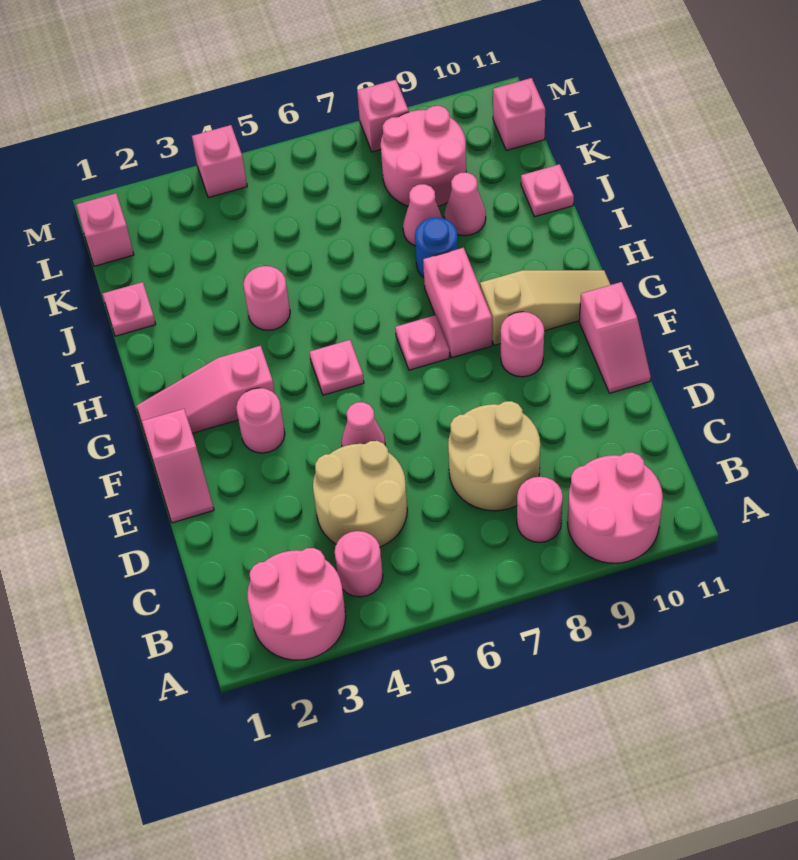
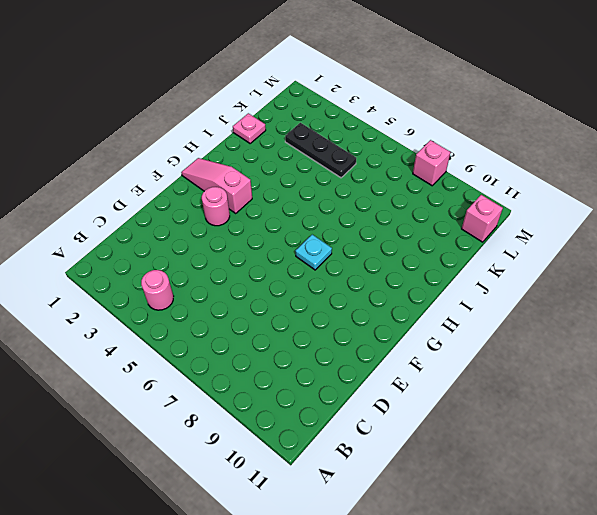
cyan plate G7 level 1 -> pink plate G7 level 1
black plate K3:K5 level 1 -> none
none -> pink round brick A2:B3 level 1
none -> pink round brick A9:B10 level 1
none -> pink round brick B8 level 1

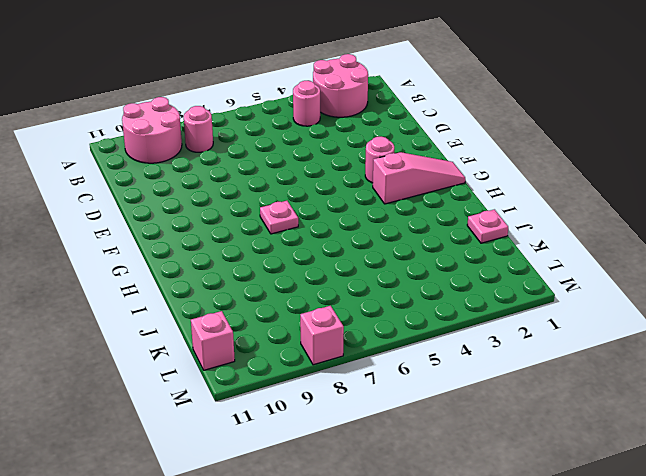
none -> tan round brick C4:D5 level 1
none -> tan round brick C7:D8 level 1
none -> pink slope E1:F1 level 1 top F

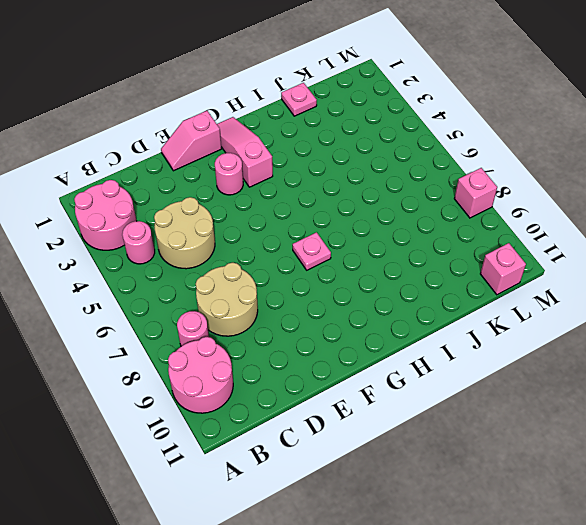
none -> pink cone E5 level 1
none -> pink slope E11:F11 level 1 top F
none -> pink round brick F9 level 1

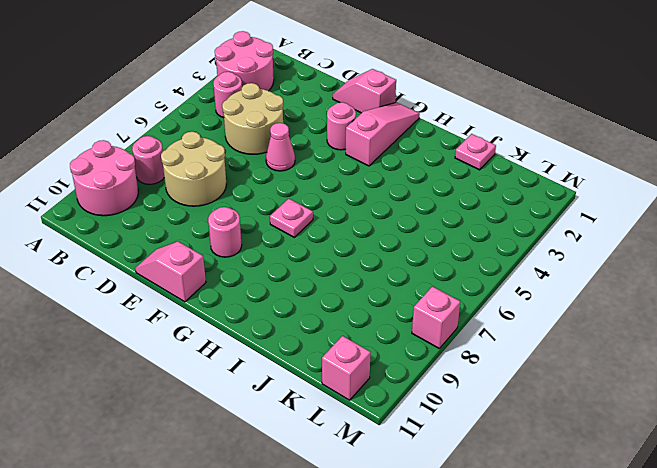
none -> pink plate G5 level 1
none -> pink brick G8:H8 level 1
none -> tan slope G9:G11 level 1 top 9

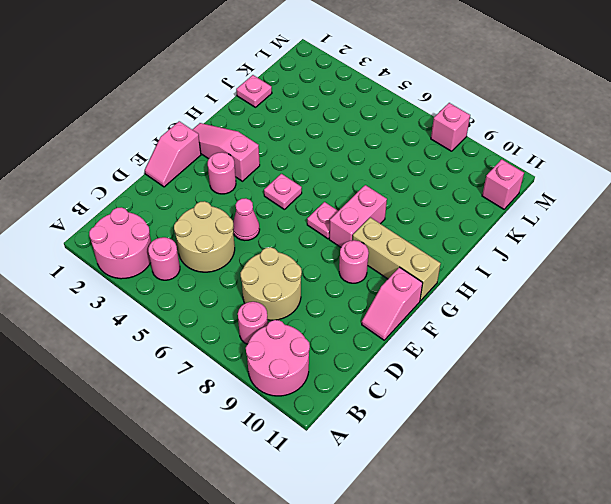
tan brick G9:G11 level 1 -> tan slope G9:G11 level 1 top 9
none -> pink round brick I4 level 1
none -> blue round brick I8 level 1
none -> pink cone J8 level 1

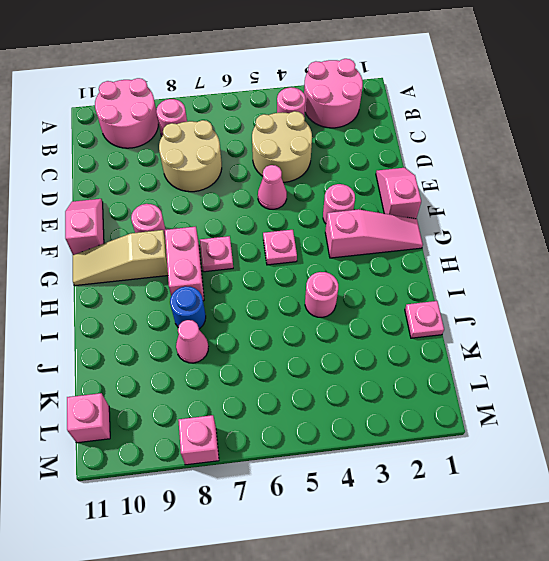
none -> pink cone J9 level 1
none -> pink plate J11 level 1
none -> pink round brick K8:L9 level 1

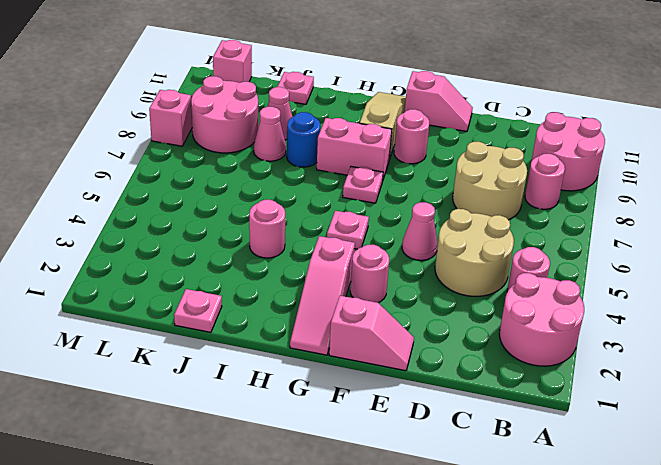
none -> pink brick L1 level 1
none -> pink brick M4 level 1

